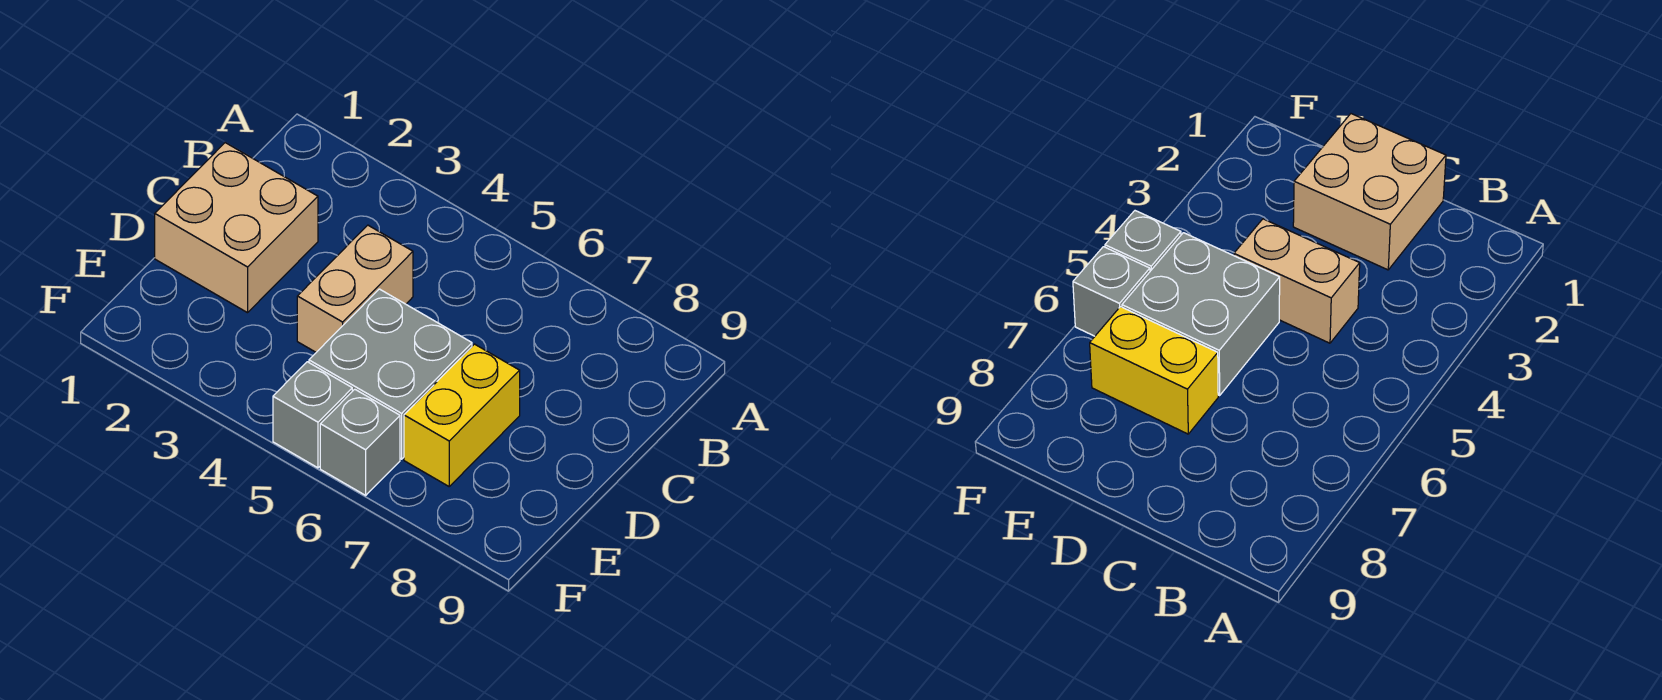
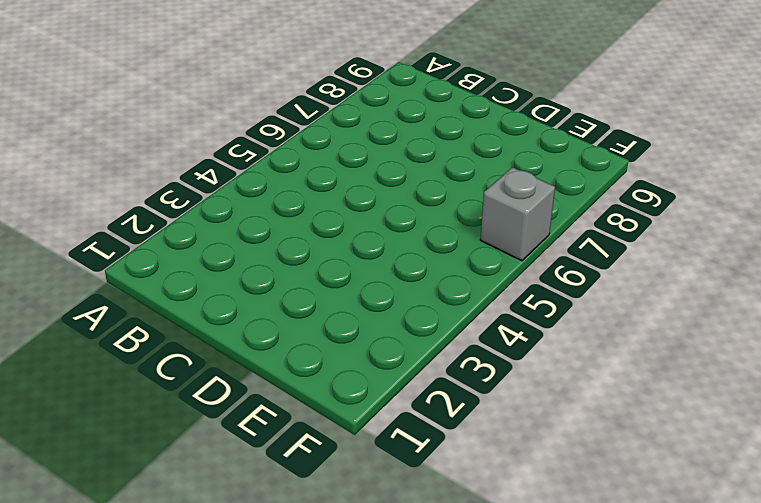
none -> tan brick C1:D2 level 1
none -> tan brick C4:D4 level 1

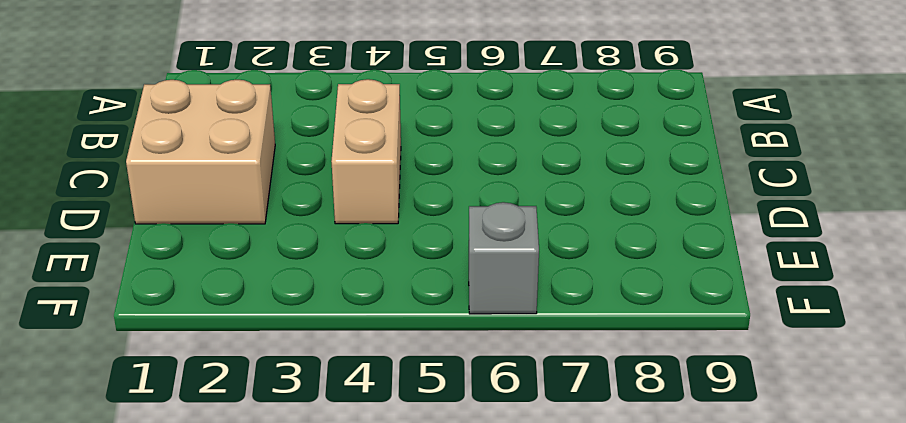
none -> grey brick D5:E6 level 1
none -> yellow brick D7:E7 level 1

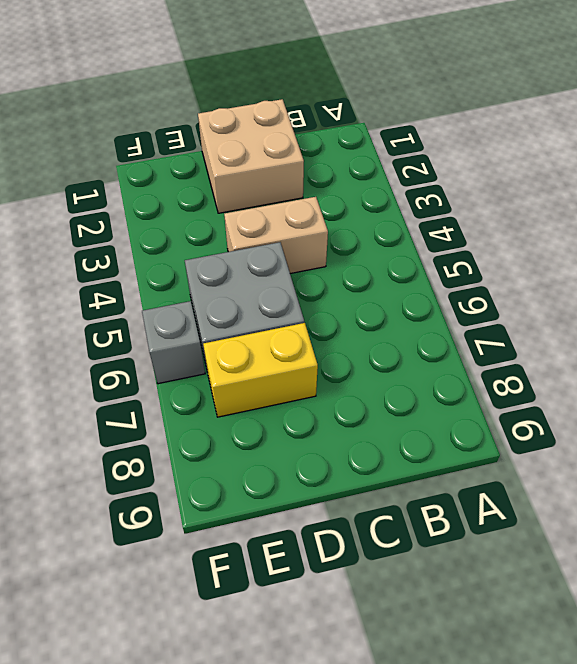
none -> grey brick F5 level 1

